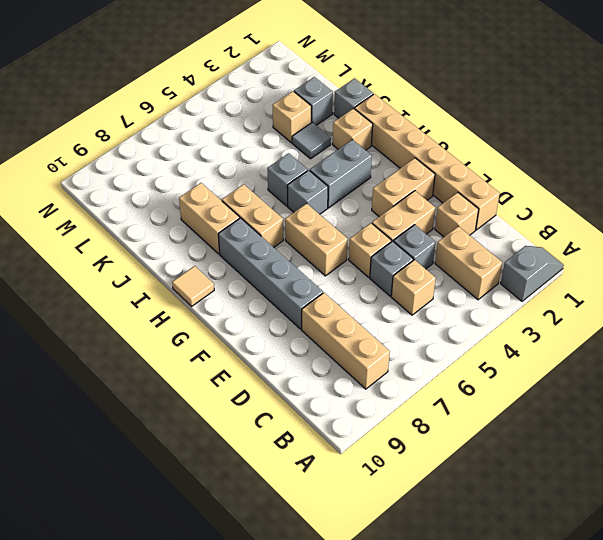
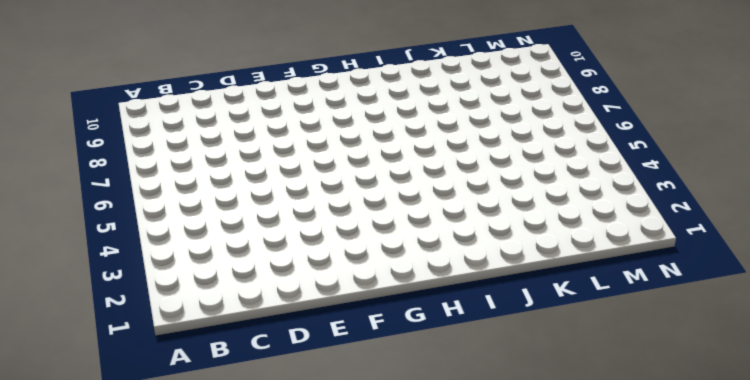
none -> grey slope A1:A2 level 1 top 2
none -> tan brick B3:C3 level 1
none -> tan brick B8:D8 level 1

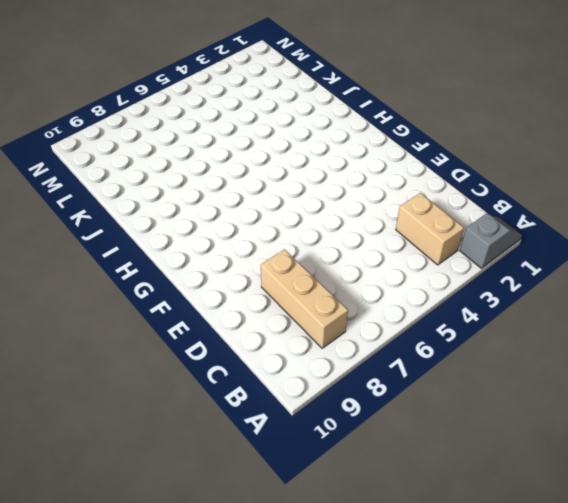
none -> tan brick C5 level 1
none -> tan brick D1:I1 level 1
none -> tan brick D2 level 1

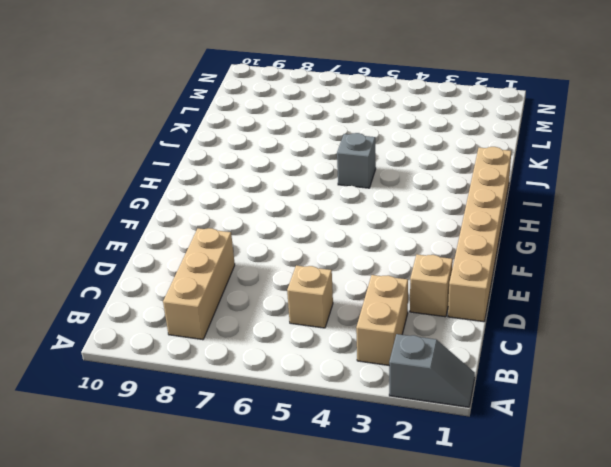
none -> grey brick D4 level 1
none -> grey brick D5 level 1
none -> tan brick E3:E4 level 1

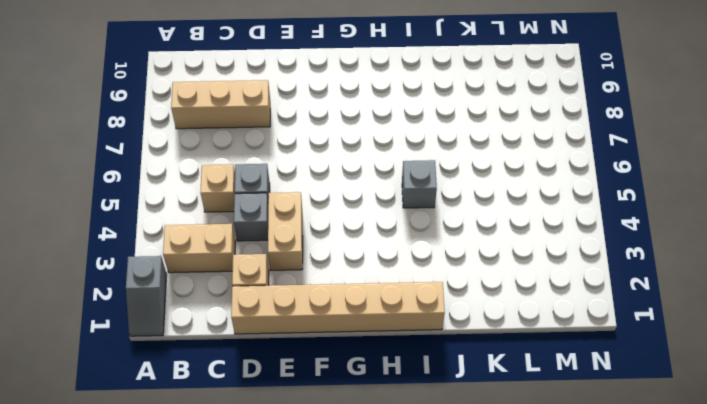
none -> tan brick E5 level 1
none -> grey brick E8:H8 level 1
none -> tan brick F2:F3 level 1

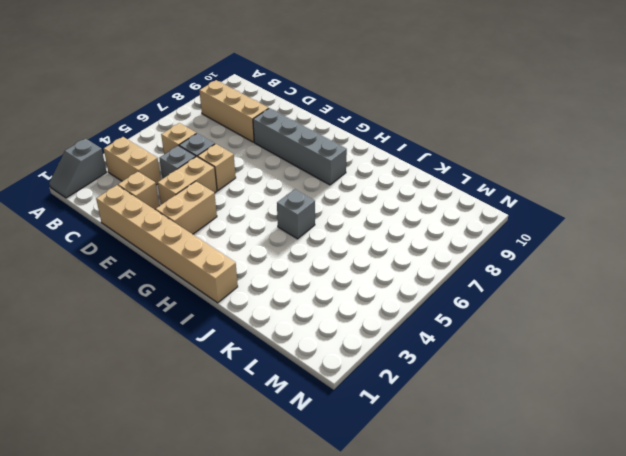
none -> tan brick F6:G6 level 1
none -> grey brick H3:H4 level 1
none -> grey brick H5 level 1

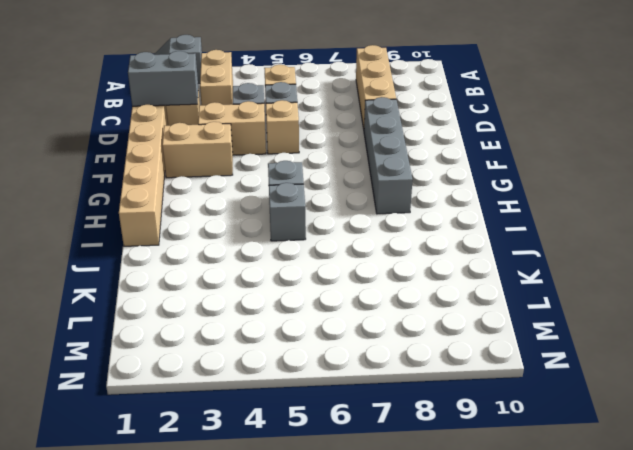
grey brick D1:D2 level 2 -> grey brick H3:H4 level 1
none -> tan brick F6:G6 level 1
none -> tan brick H7:I7 level 1
none -> tan tile H10 level 1

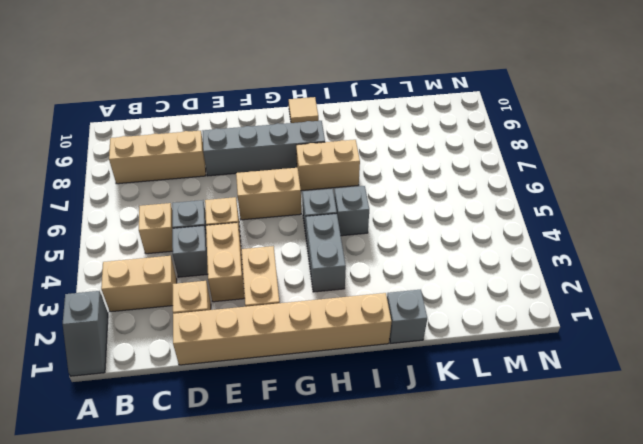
none -> tan brick I2 level 1
none -> tan brick I8:J8 level 1
none -> grey tile J3 level 1

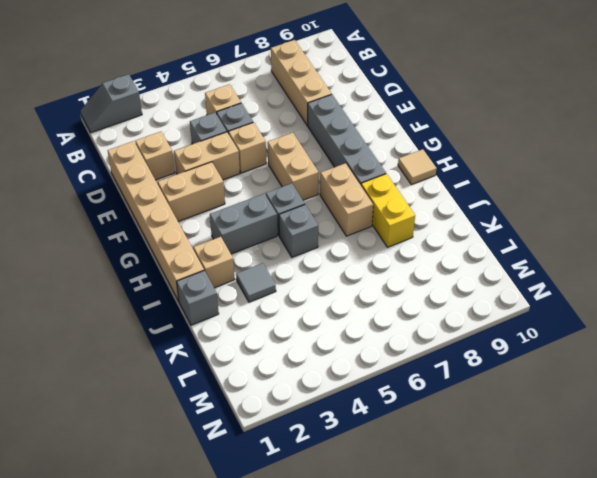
yellow brick I8:J8 level 1 -> tan brick I8:J8 level 1
none -> tan brick B3:C3 level 1
none -> grey brick K2 level 1
none -> tan brick K3 level 1

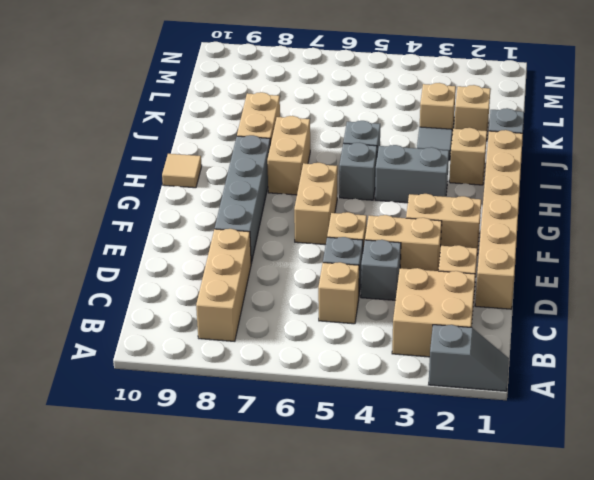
tan brick B2:C3 level 1 -> tan brick B3:C3 level 1
tan brick K2 level 1 -> grey brick K2 level 1

